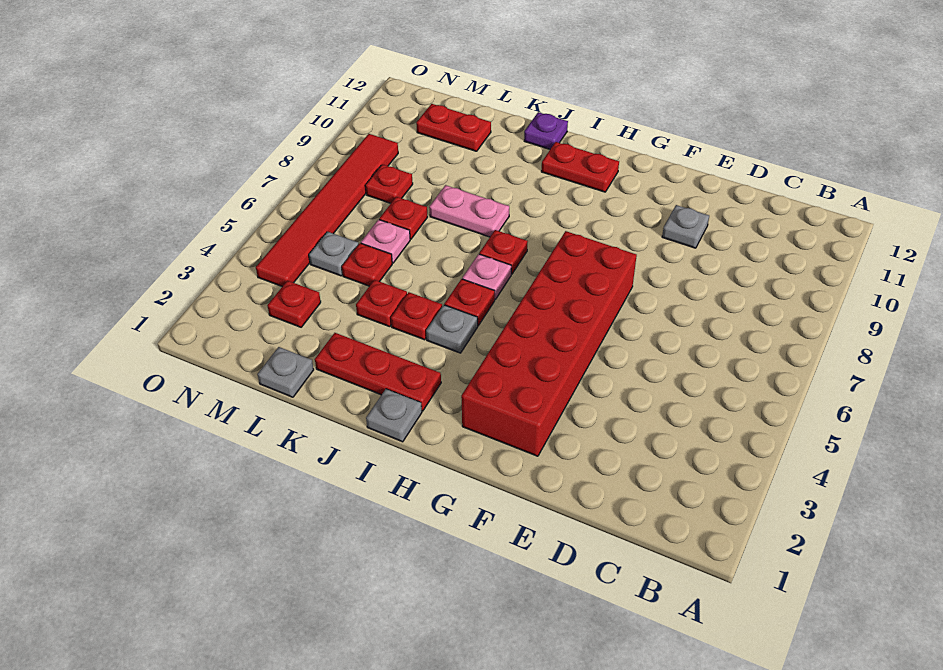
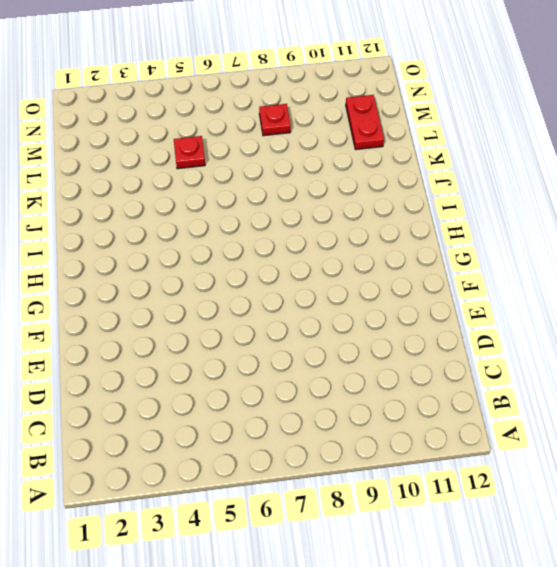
none -> grey plate E10 level 1
none -> red brick F2:G7 level 1
none -> red plate H11:I11 level 1

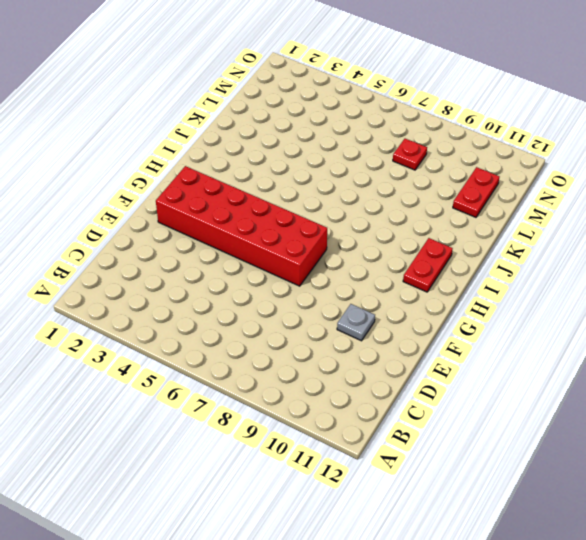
none -> grey plate I1 level 1
none -> red plate I2:K2 level 1
none -> grey plate I4 level 1

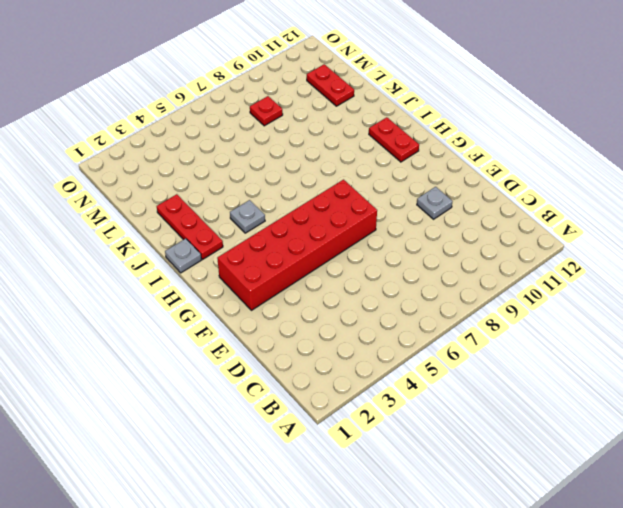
none -> red plate I5 level 1
none -> pink plate I6 level 1
none -> red plate I7 level 1

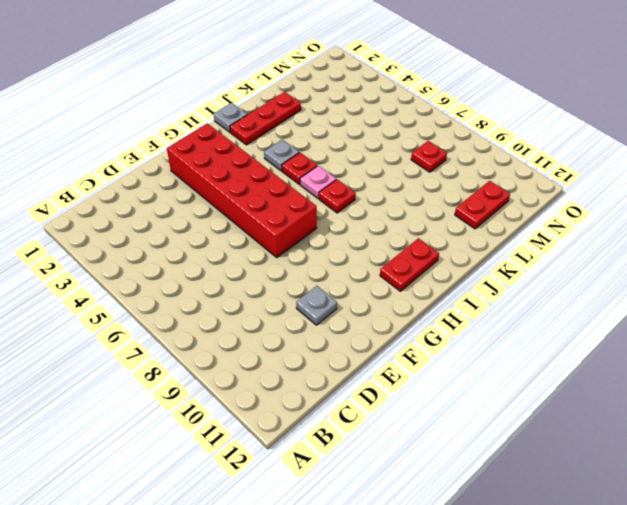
none -> red plate J4 level 1
none -> pink plate J8:K8 level 1
none -> purple plate J12 level 1

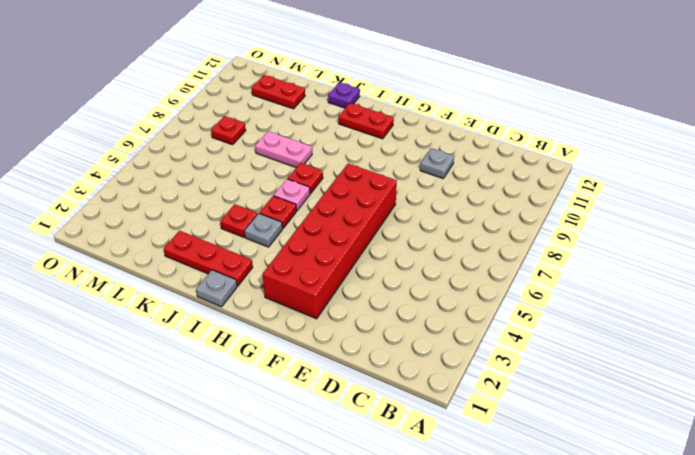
none -> red plate K4 level 1
none -> grey plate L1 level 1
none -> red plate L5 level 1

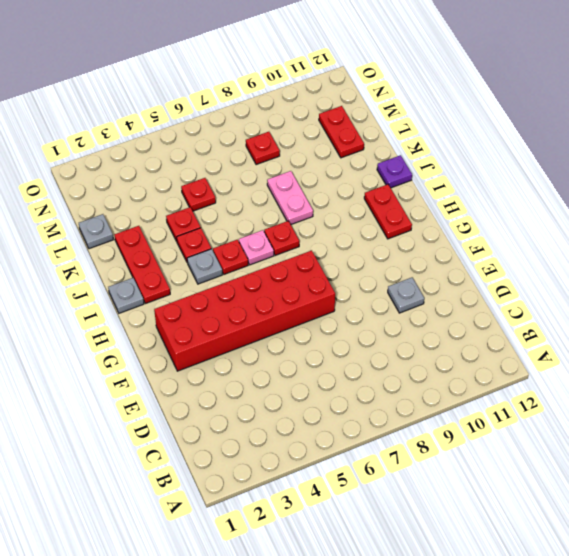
none -> pink plate L6 level 1
none -> red plate L7 level 1
none -> red plate M3 level 1

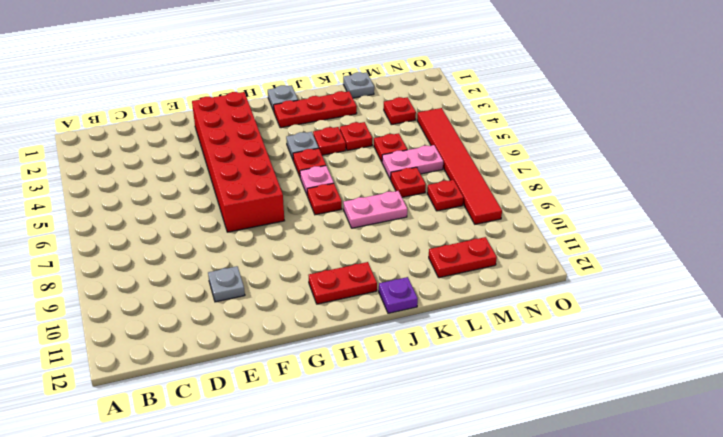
pink plate L6:M6 level 1 -> pink plate L6 level 1
none -> grey plate M5 level 1

